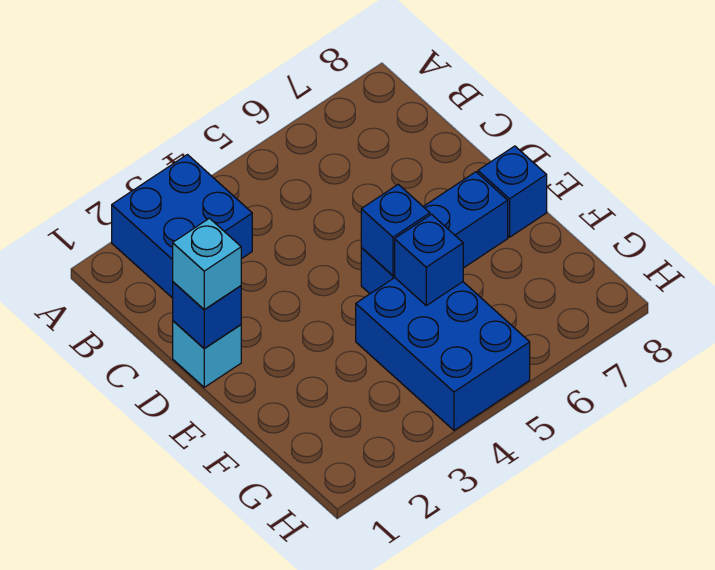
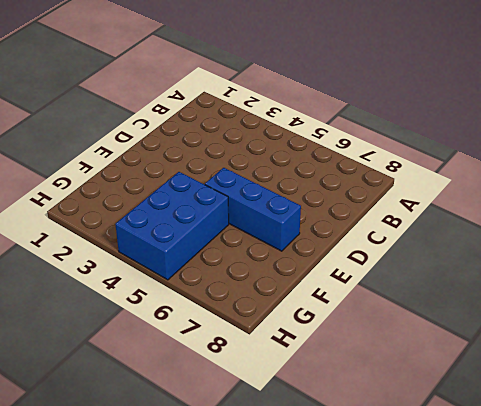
none -> blue brick A2:B3 level 1
none -> cyan brick D1 level 1

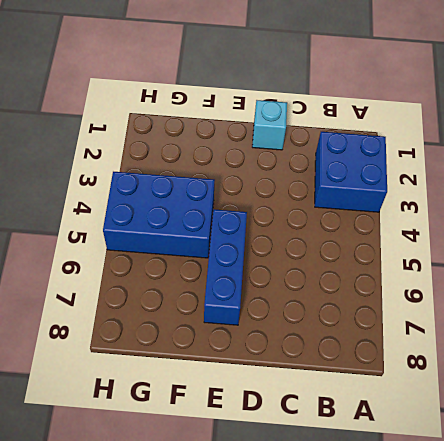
none -> blue brick E8 level 1
none -> blue brick D1 level 2

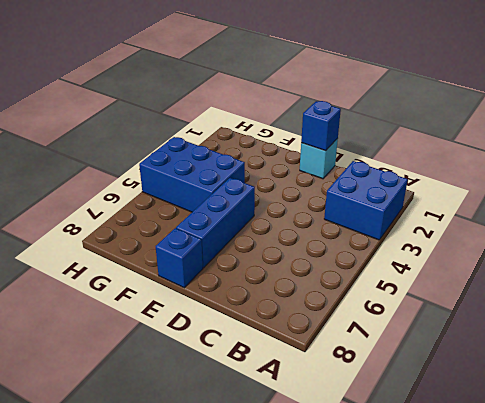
none -> blue brick E5 level 2
none -> blue brick F5 level 2

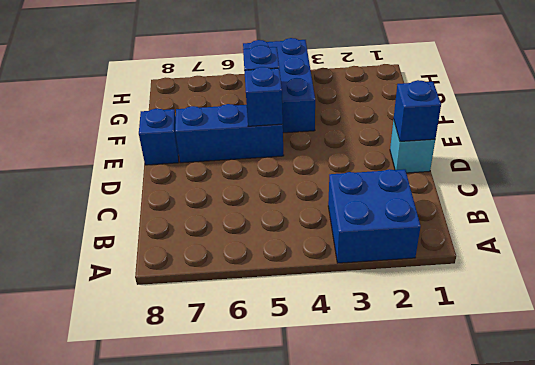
none -> cyan brick D1 level 3

